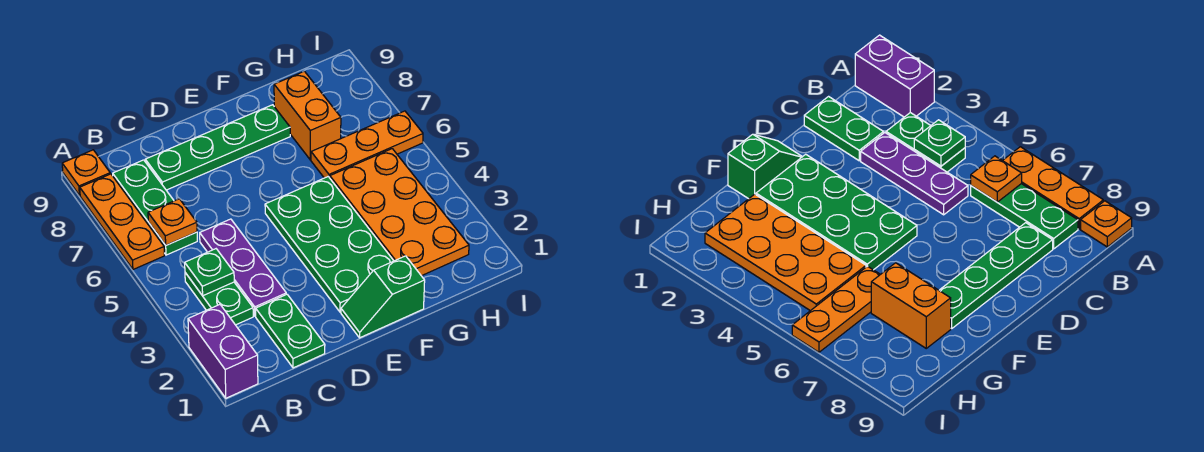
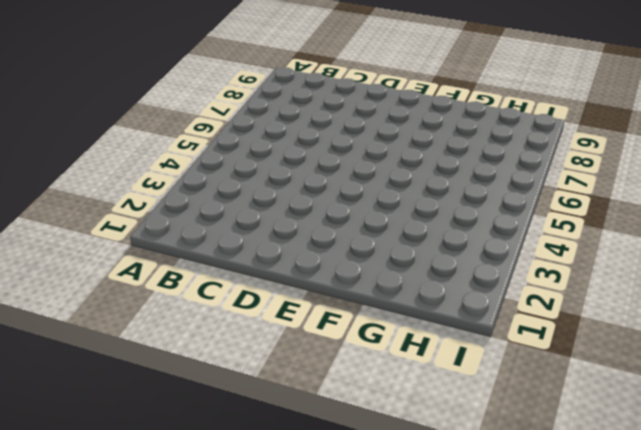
none -> purple brick A1:A2 level 1
none -> orange plate A6:A8 level 1
none -> orange plate A9 level 1

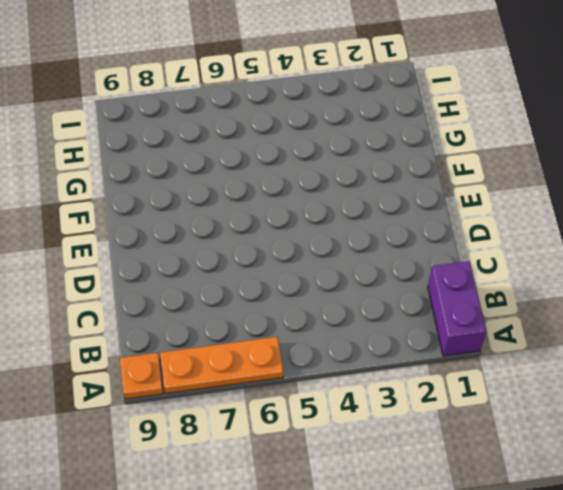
purple brick A1:B1 level 1 -> purple brick A1:A2 level 1
none -> green plate B3:B4 level 1
none -> green plate B6:B8 level 1
none -> green plate C1:C2 level 1

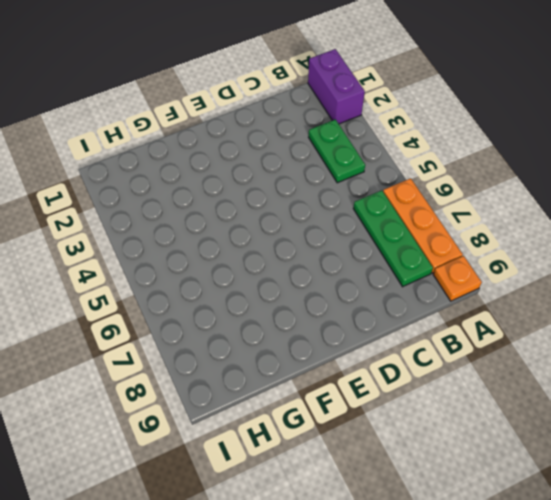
none -> green plate C1:C2 level 1
none -> purple plate C3:C5 level 1
none -> green plate C8:F8 level 1

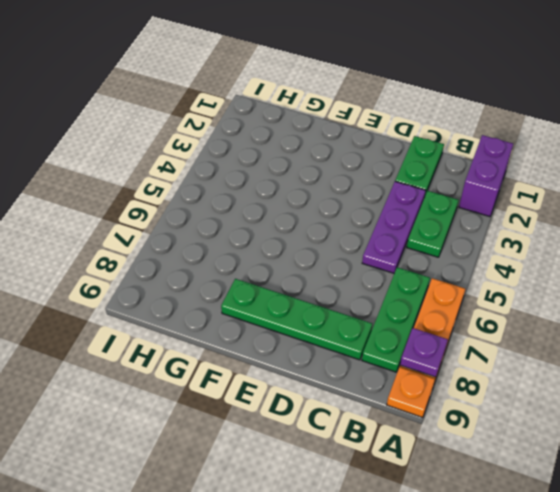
purple plate A8 level 2 -> none
none -> green slope E1:F1 level 1 top F
none -> green plate E2:F5 level 1
none -> orange plate G2:H5 level 1

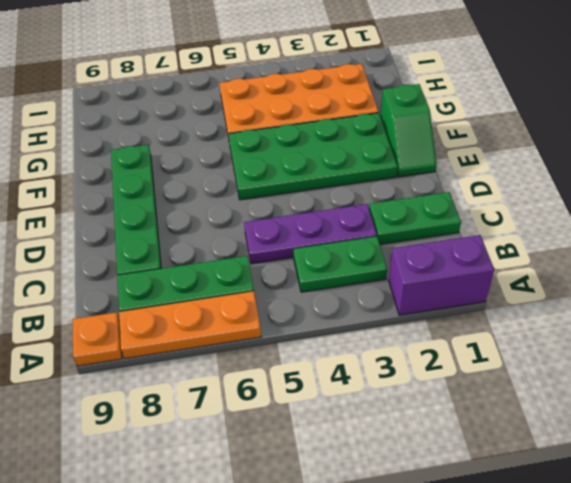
none -> orange plate G6:I6 level 1
none -> orange brick G7:G8 level 1
none -> green plate B4 level 2

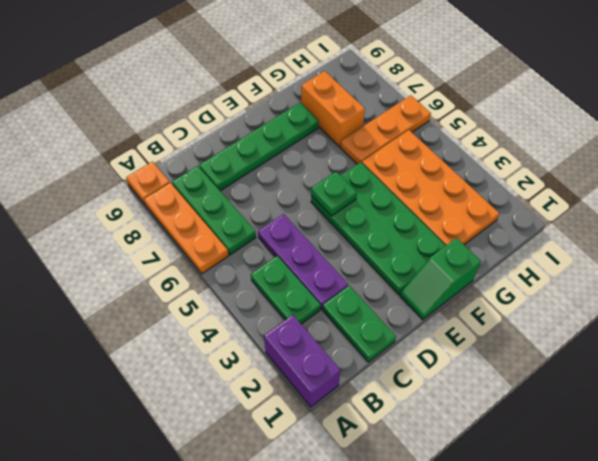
green plate E5 level 2 -> green plate B4 level 2
none -> orange plate B6 level 2

